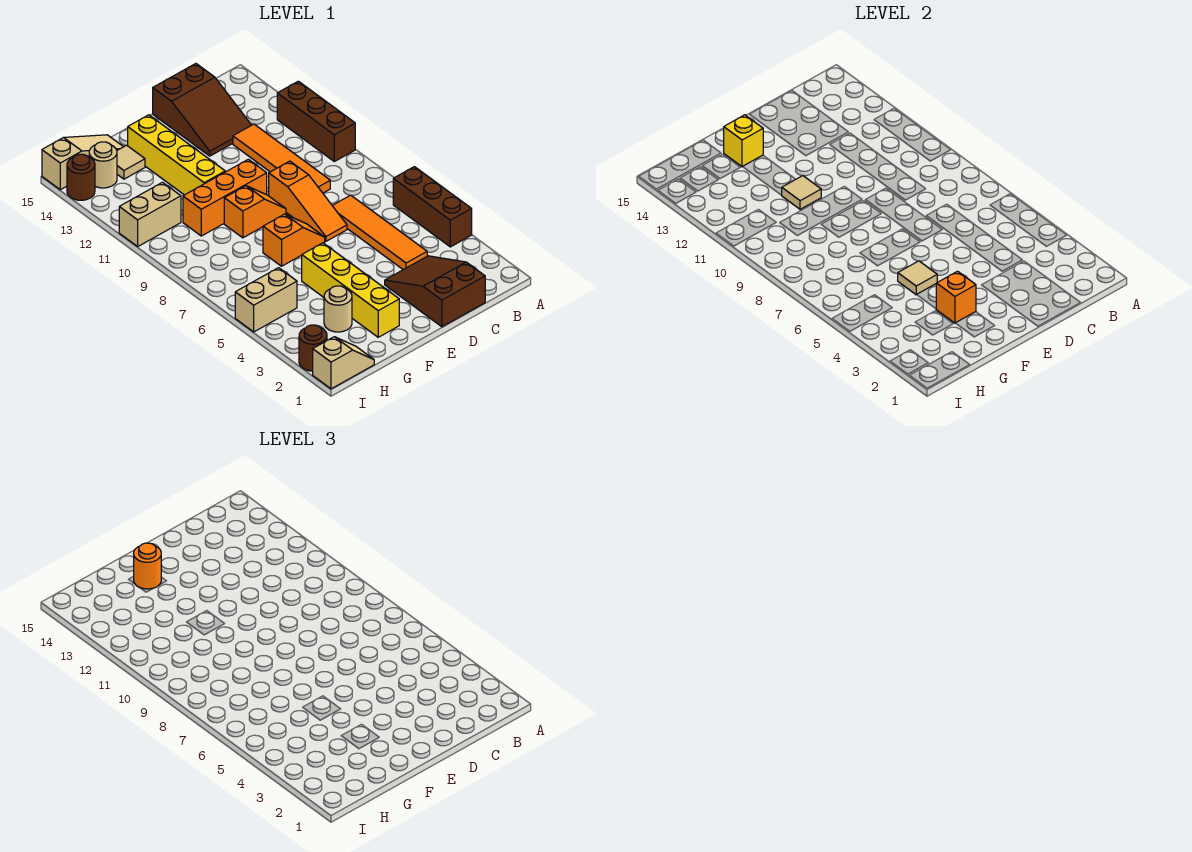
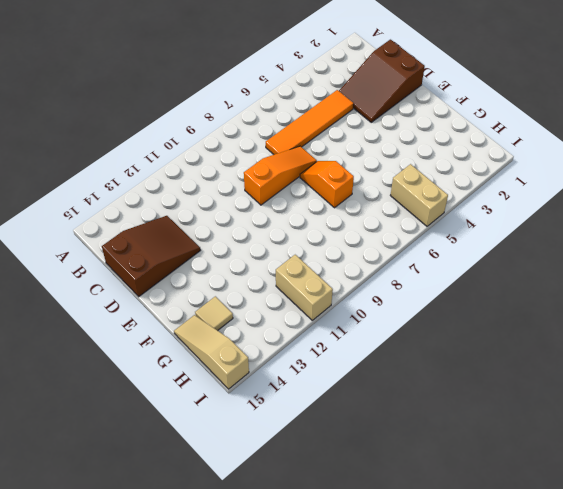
none -> brown brick A4:A6 level 1
none -> brown brick A10:A12 level 1
none -> orange tile C9:C12 level 1

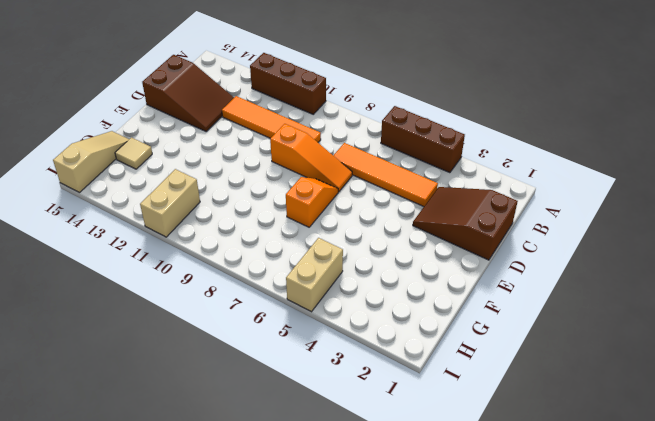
none -> orange slope E9:F9 level 1 top F
none -> orange brick E10:G10 level 1
none -> yellow brick F2:F5 level 1

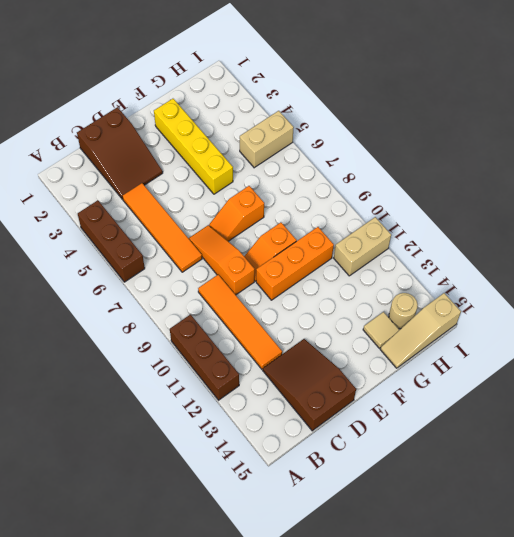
none -> yellow brick F11:F14 level 1
none -> tan round brick G3 level 1
none -> tan slope H1:I1 level 1 top I

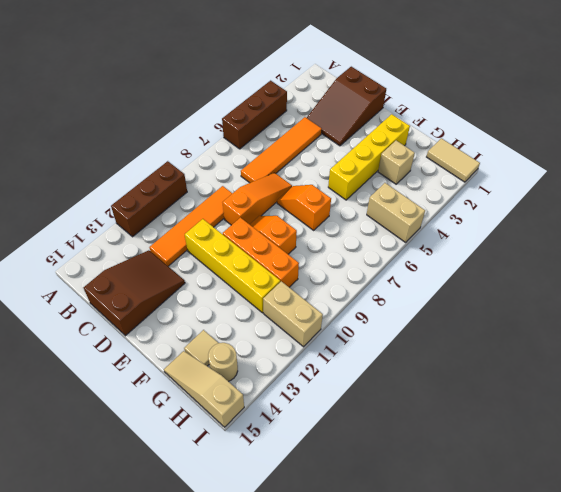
yellow brick D11:G11 level 1 -> yellow brick F11:F14 level 1
tan brick G3 level 1 -> tan round brick G3 level 1
tan tile H1:I1 level 1 -> tan slope H1:I1 level 1 top I
none -> brown round brick I2 level 1
none -> brown round brick I14 level 1
none -> orange brick F3 level 2

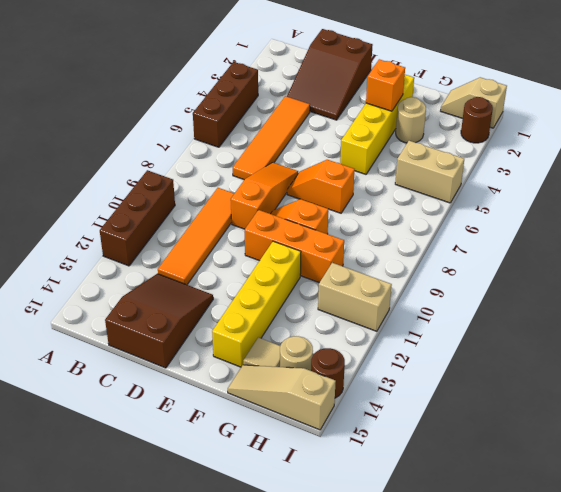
none -> tan tile F5 level 2
none -> tan tile F11 level 2
none -> yellow brick F14 level 2

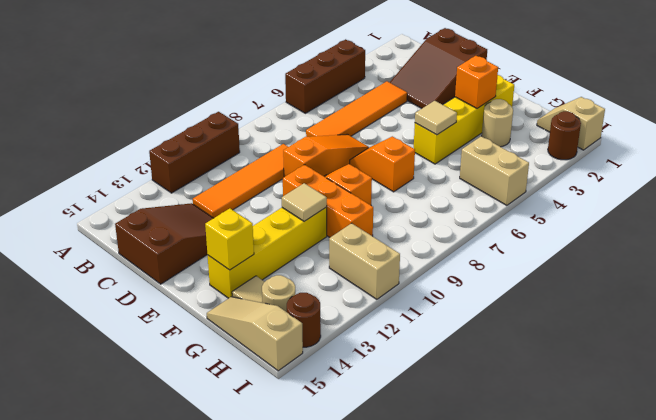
none -> orange round brick F14 level 3

